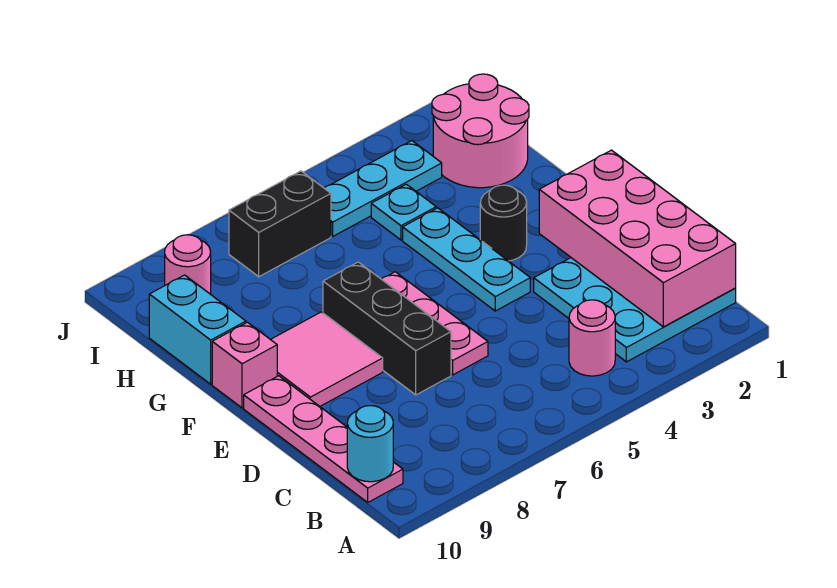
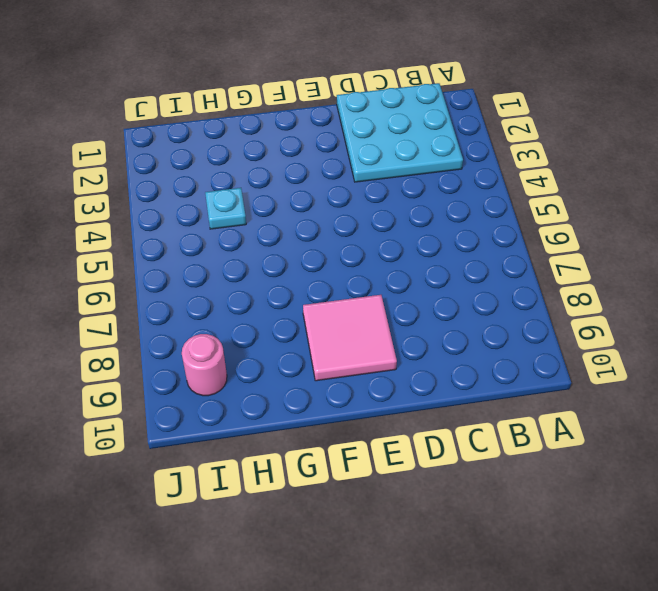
none -> pink round brick B4 level 1
none -> pink plate B10:E10 level 1
none -> pink plate D6:F6 level 1

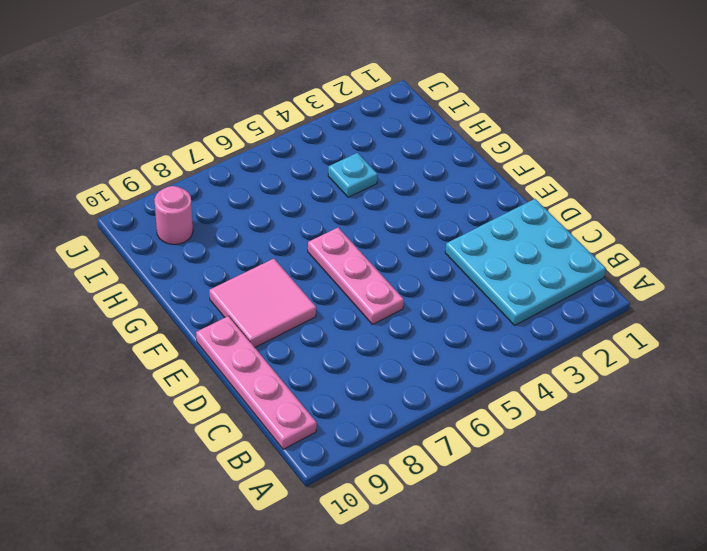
none -> pink round brick B4 level 1
none -> black brick D7:F7 level 1
none -> cyan plate E4:G4 level 1

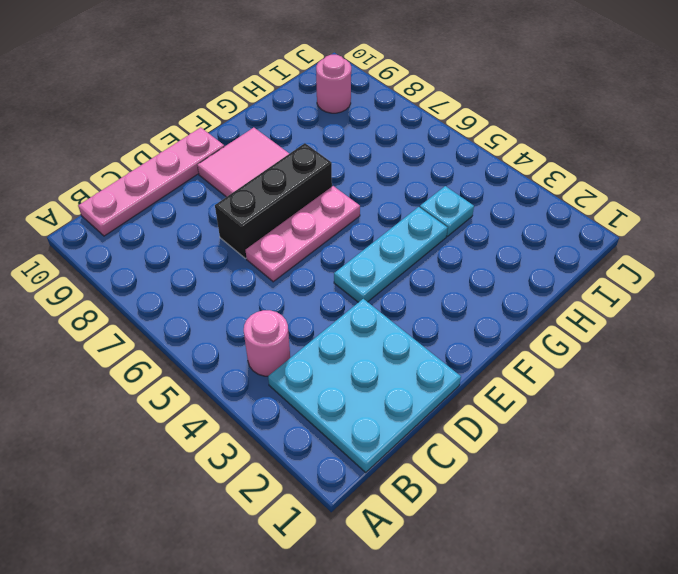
none -> black round brick F3 level 1
none -> pink brick F10 level 1
none -> cyan brick G10:H10 level 1

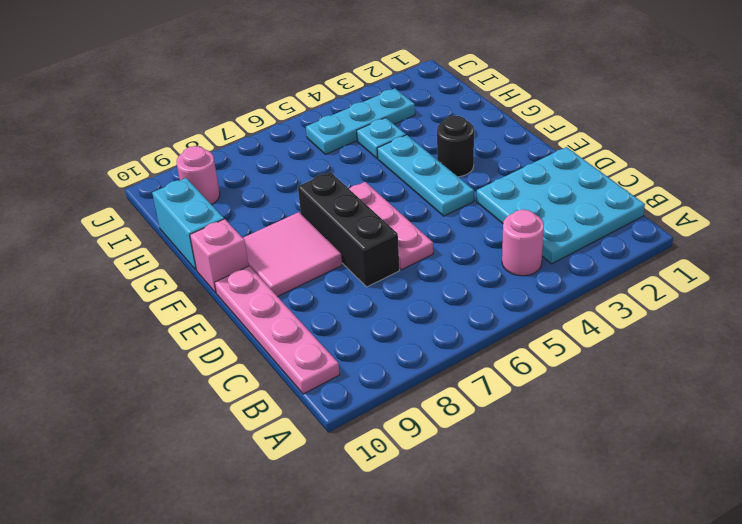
none -> pink round brick H1:I2 level 1
none -> black brick I6:I7 level 1
none -> pink brick B1:E2 level 2

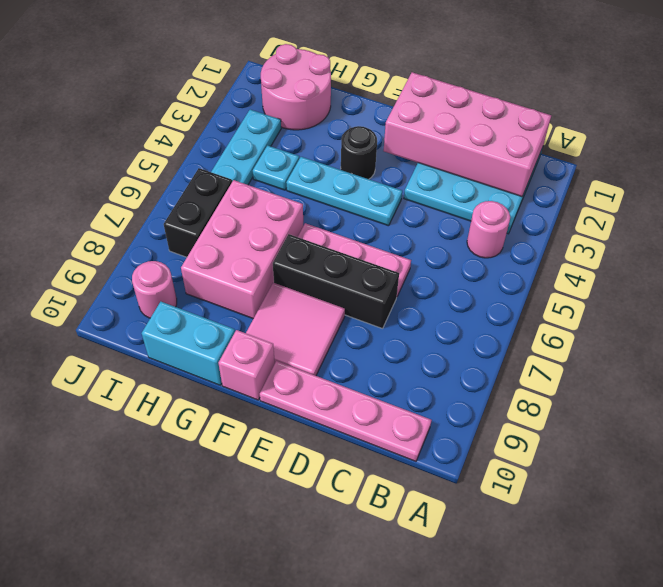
pink brick G6:H8 level 1 -> none
none -> cyan round brick B10 level 2

